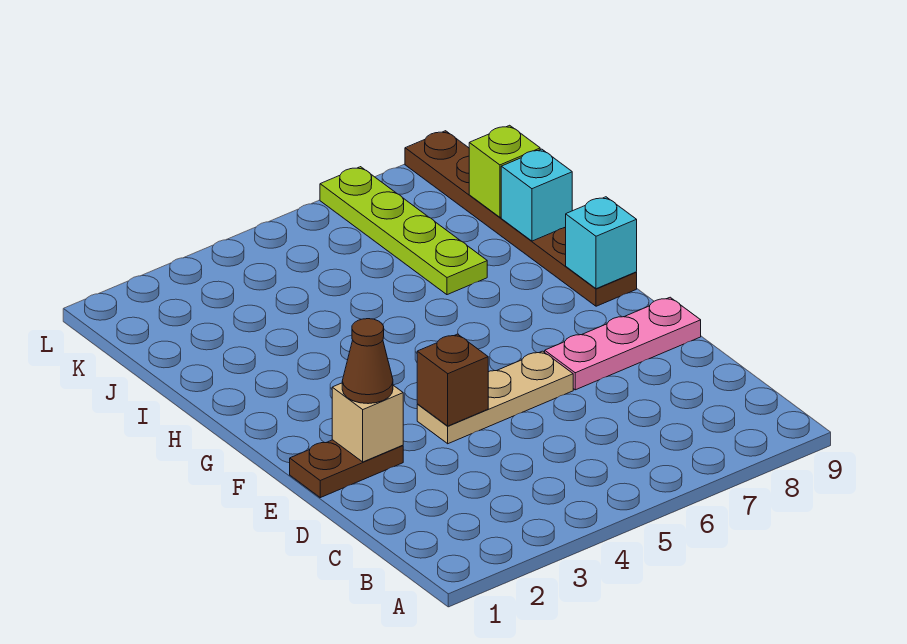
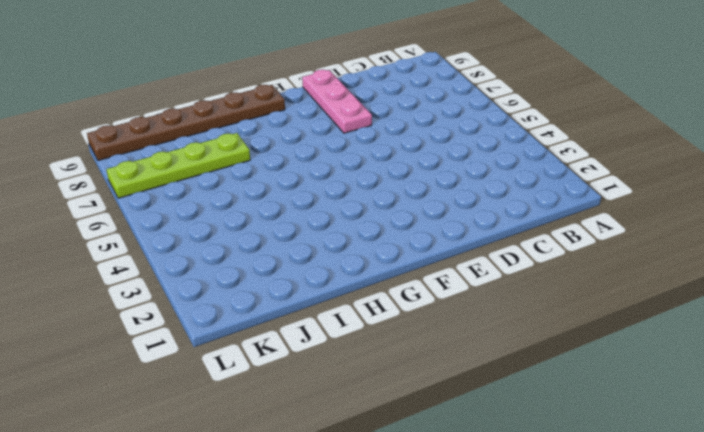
none -> brown plate E1:E2 level 1
none -> tan plate E4:E6 level 1

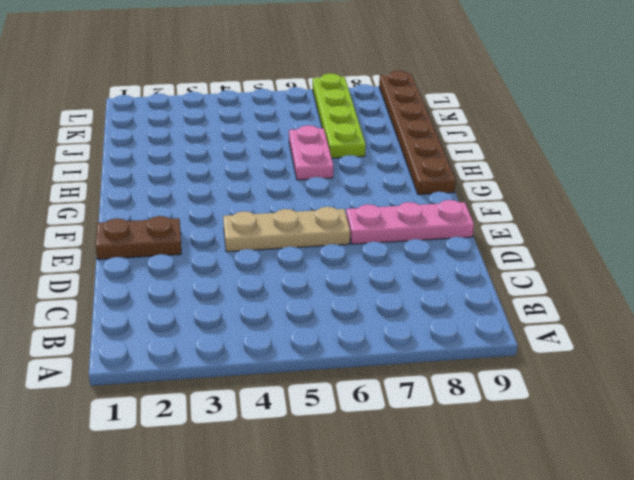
pink plate H6:I6 level 1 -> none
none -> tan brick E2 level 2
none -> brown brick E4 level 2

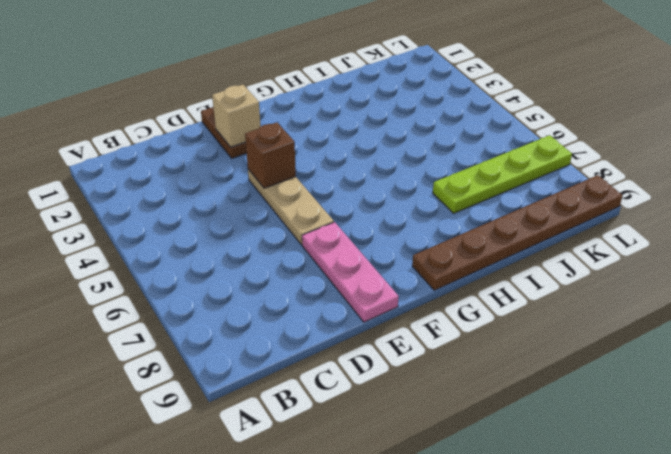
none -> cyan brick G9 level 2
none -> cyan brick I9 level 2

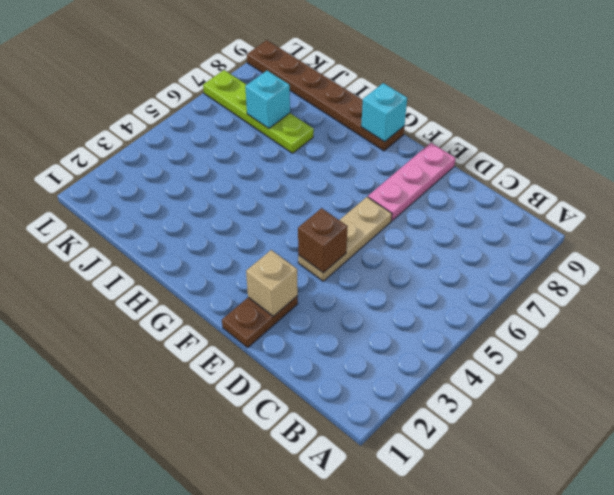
cyan brick J7 level 2 -> cyan brick I9 level 2
none -> lime brick J9 level 2
none -> brown cone E2 level 3

